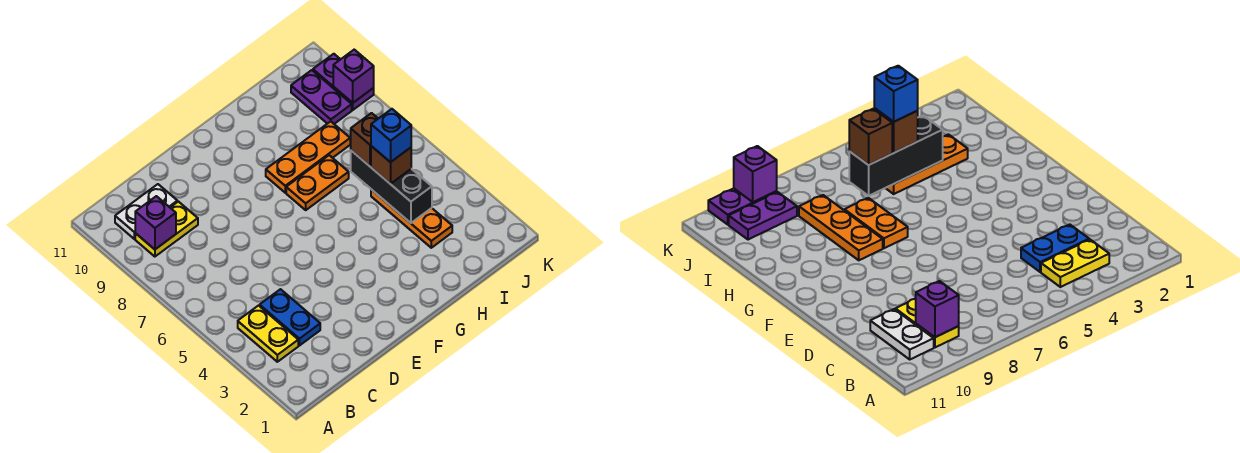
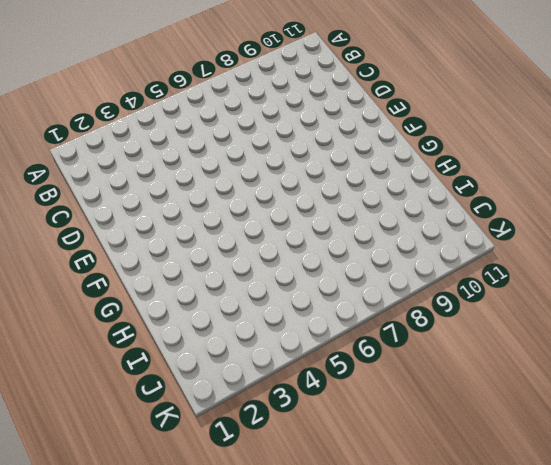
none -> yellow plate B3:B4 level 1
none -> yellow plate B9:C9 level 1
none -> white plate B10:C10 level 1

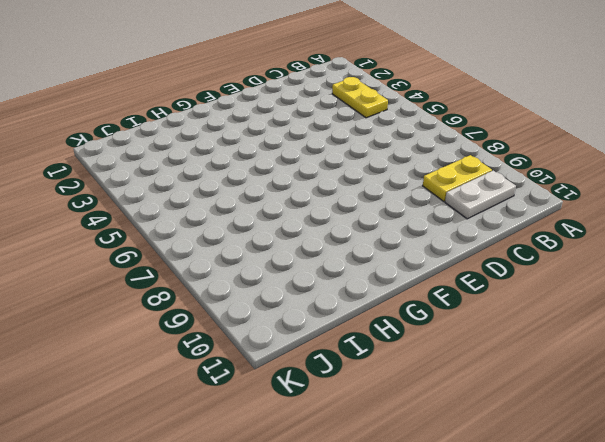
none -> blue plate C3:C4 level 1
none -> orange plate G7:H7 level 1
none -> orange plate G8:I8 level 1

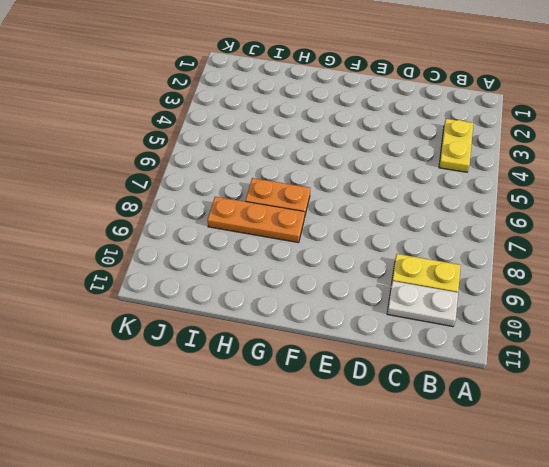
none -> blue plate C3:C4 level 1
none -> orange plate I3:I5 level 1
none -> purple plate J9:J10 level 1

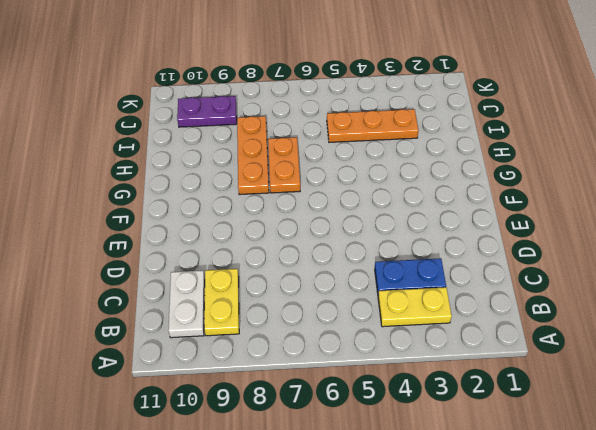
none -> purple plate K9:K10 level 1
none -> purple brick B9 level 2
none -> black brick I4:I6 level 2

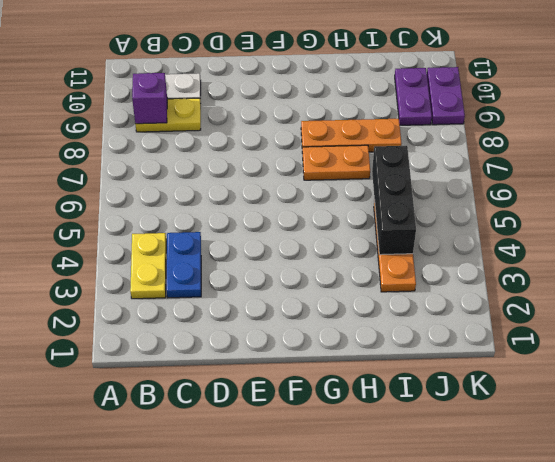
none -> purple brick K9 level 2
none -> brown brick I5 level 3
none -> brown brick I6 level 3

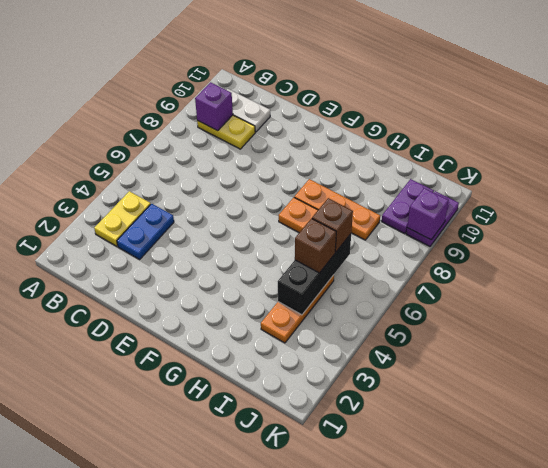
none -> blue brick I5 level 4

